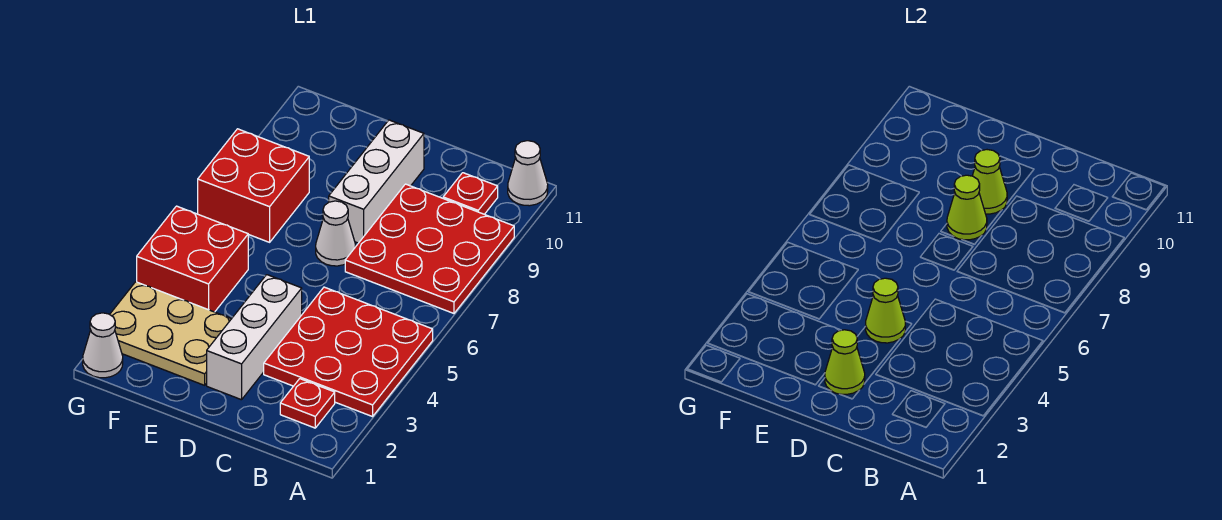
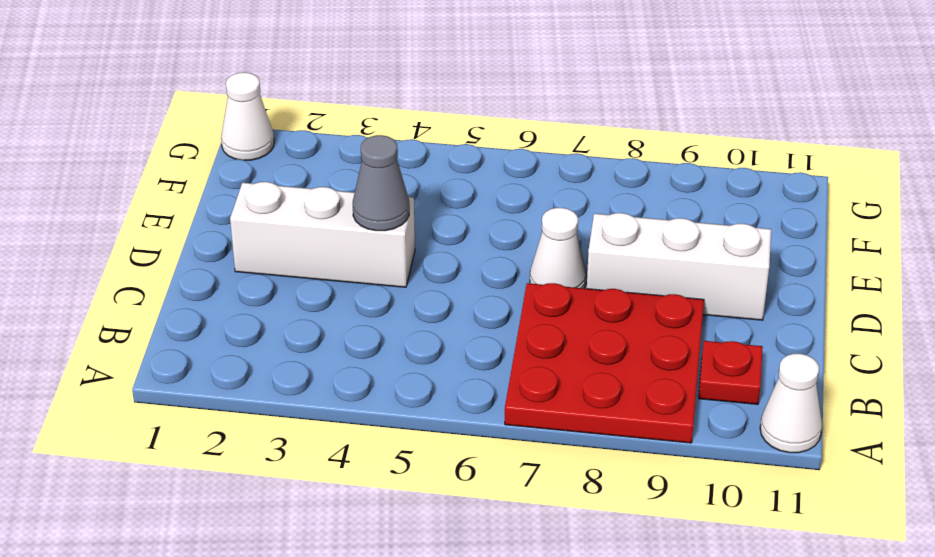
grey cone D4 level 2 -> lime cone D4 level 2
none -> red plate A3:C5 level 1
none -> red plate B2 level 1
none -> tan plate E2:G3 level 1

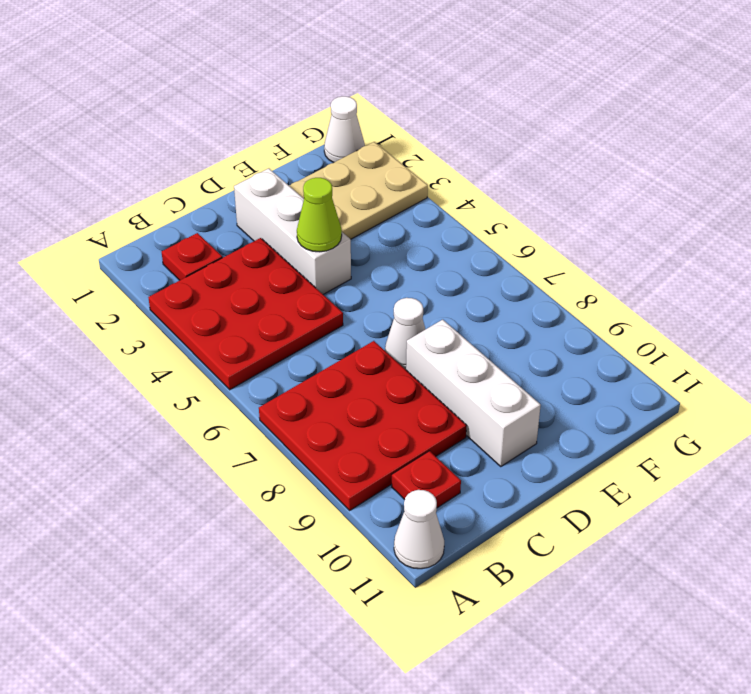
none -> red brick F4:G5 level 1
none -> red brick F7:G8 level 1
none -> lime cone D2 level 2

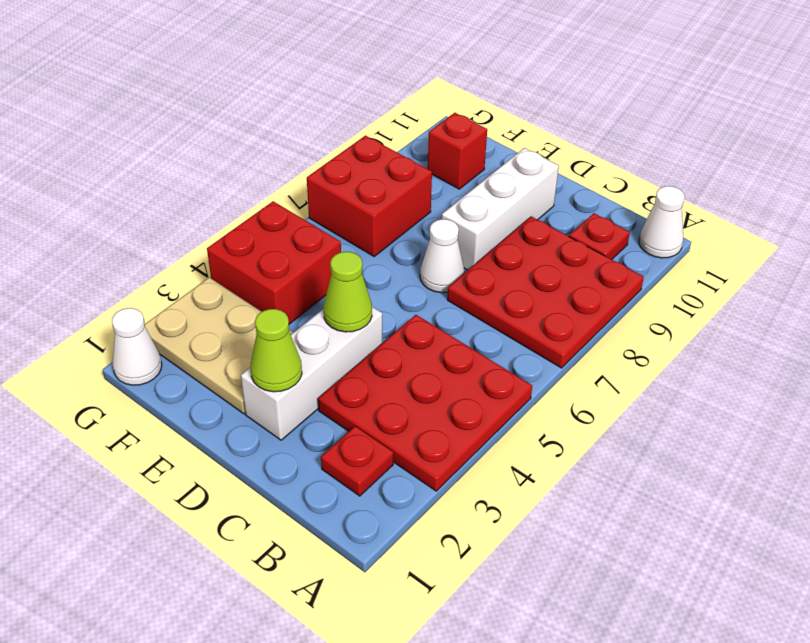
red brick F10 level 1 -> none
none -> lime cone D8 level 2
none -> lime cone D9 level 2

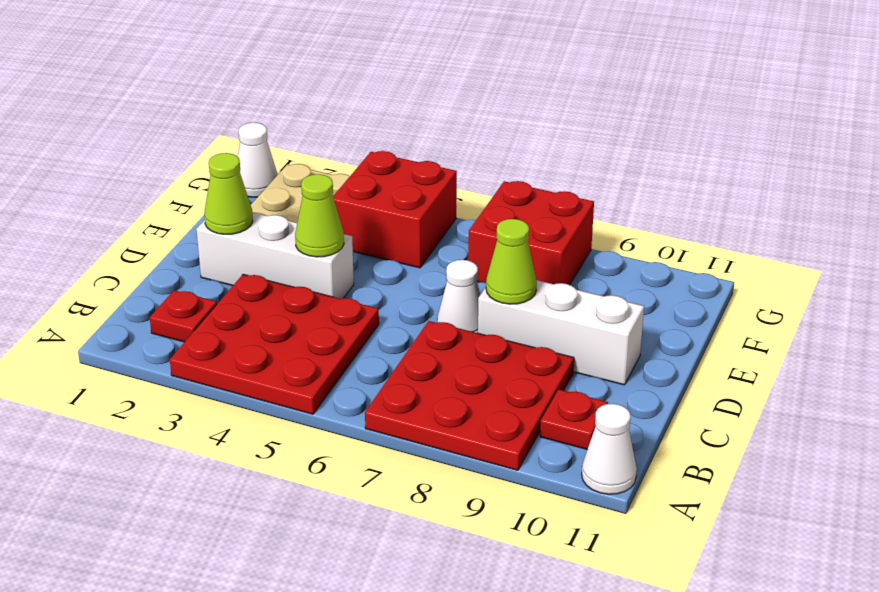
none -> lime cone D9 level 2

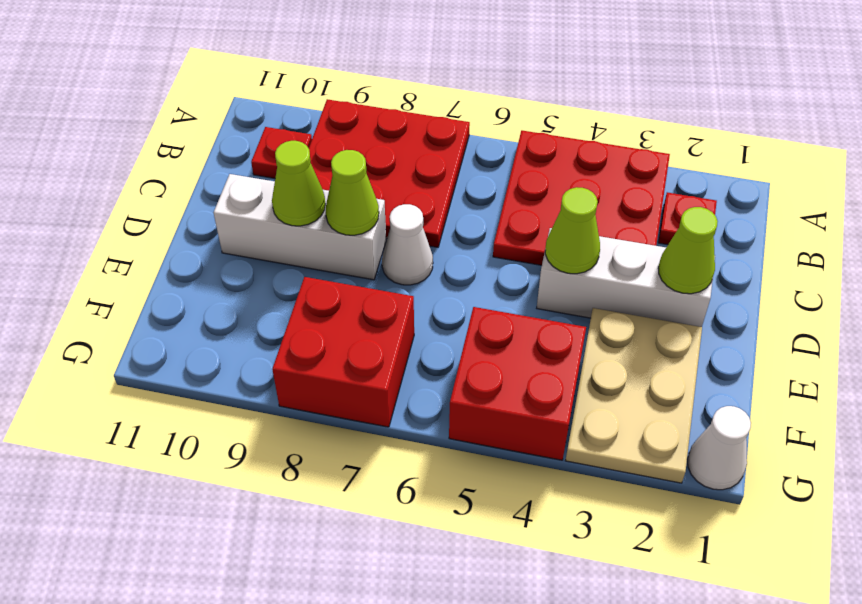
none -> white cone A11 level 1

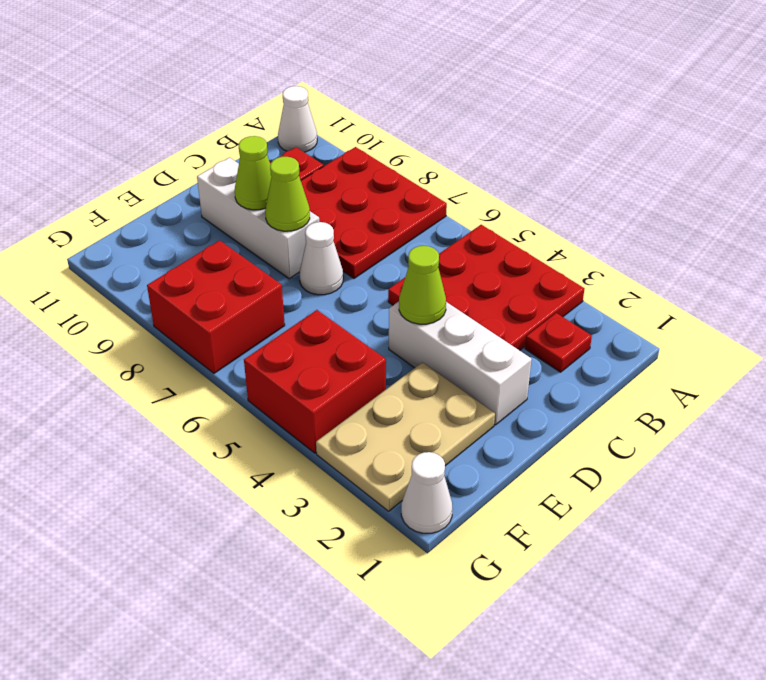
none -> lime cone D2 level 2

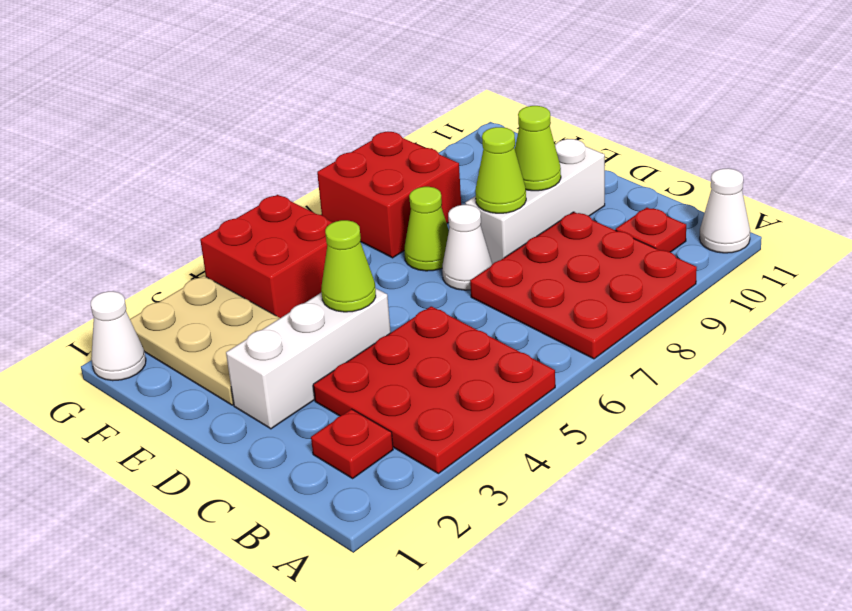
lime cone E7 level 1 -> lime cone D2 level 2

